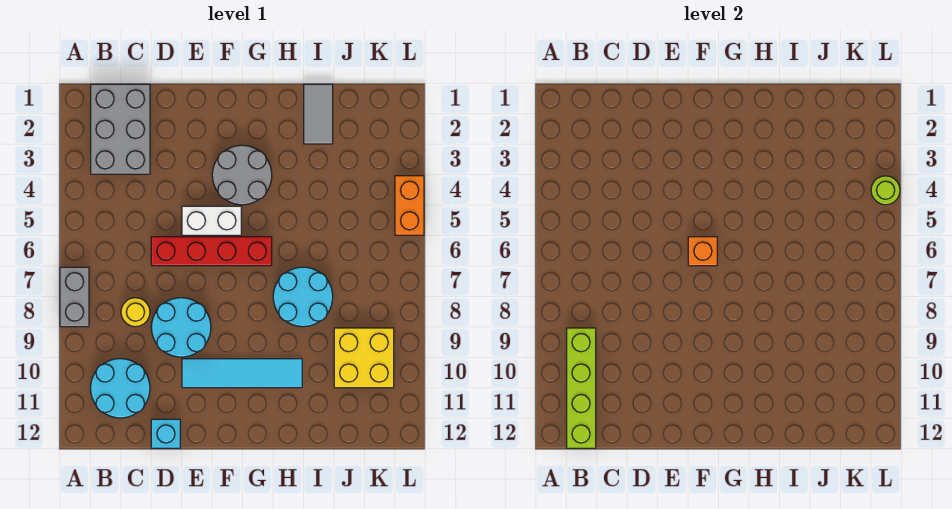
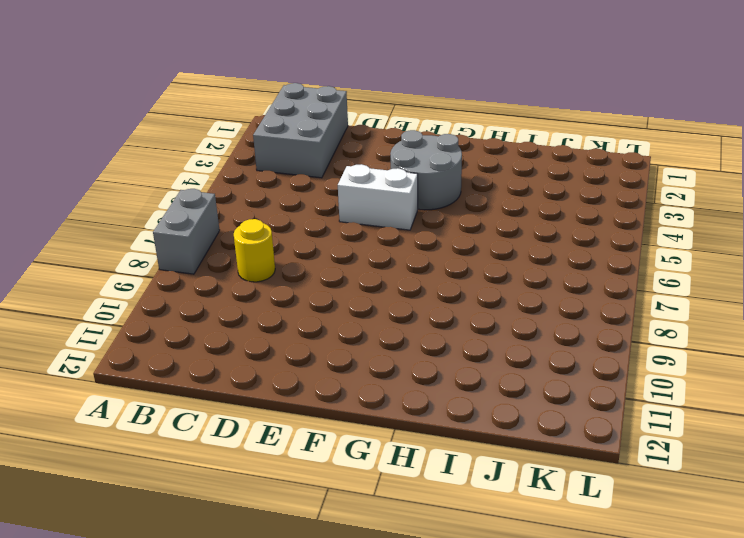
none -> cyan round brick B10:C11 level 1
none -> red brick D6:G6 level 1
none -> cyan round brick D8:E9 level 1

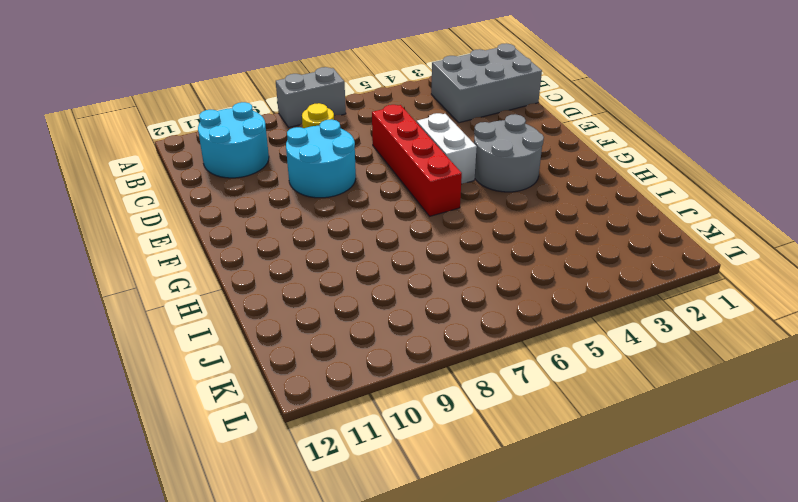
none -> cyan brick D12 level 1
none -> cyan tile E10:H10 level 1
none -> cyan round brick H7:I8 level 1

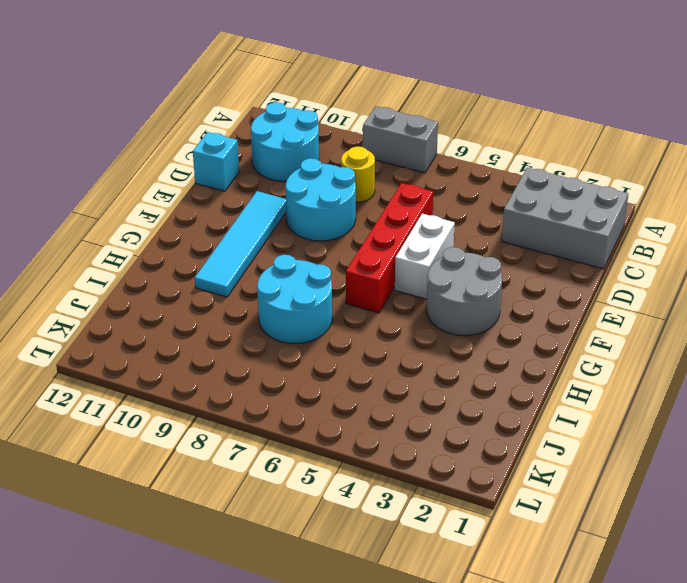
none -> grey tile I1:I2 level 1
none -> yellow brick J9:K10 level 1
none -> orange brick L4:L5 level 1

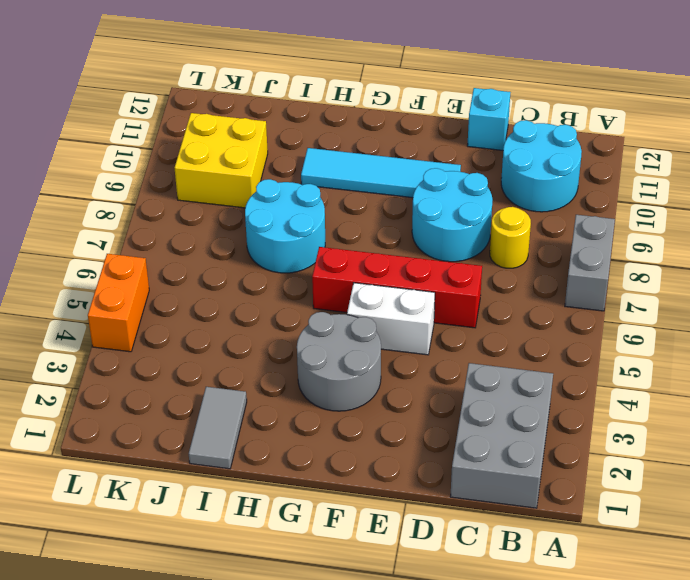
none -> lime brick B9:B12 level 2
none -> orange brick F6 level 2
none -> lime round brick L4 level 2

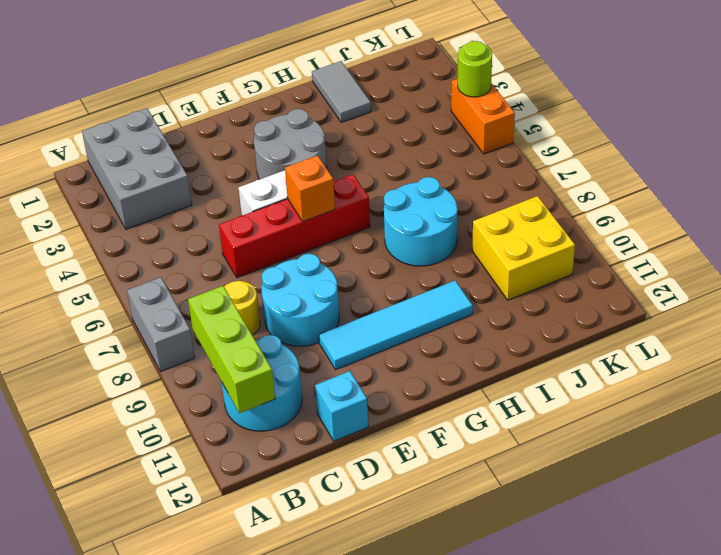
lime brick B9:B11 level 2 -> lime brick B9:B12 level 2

